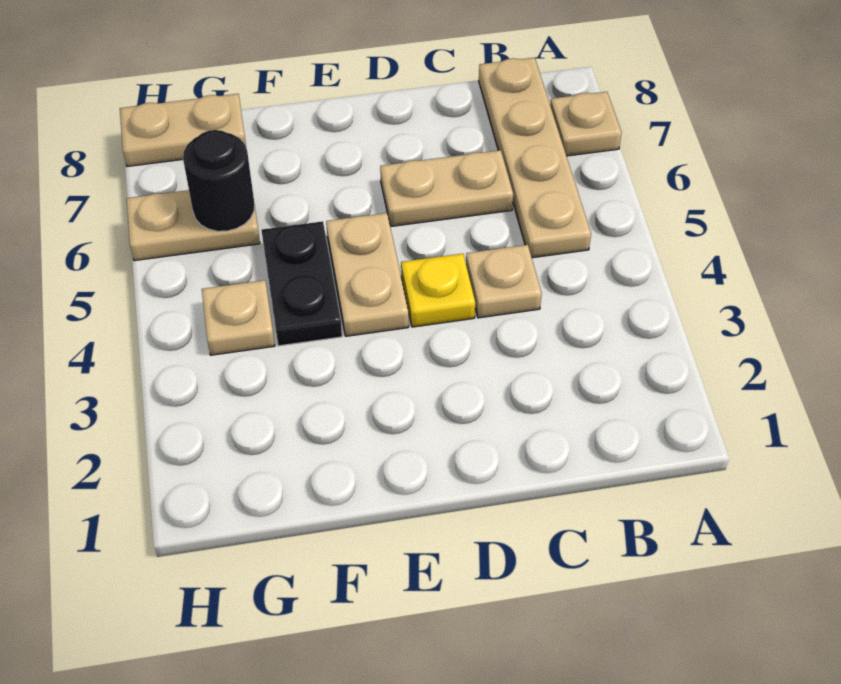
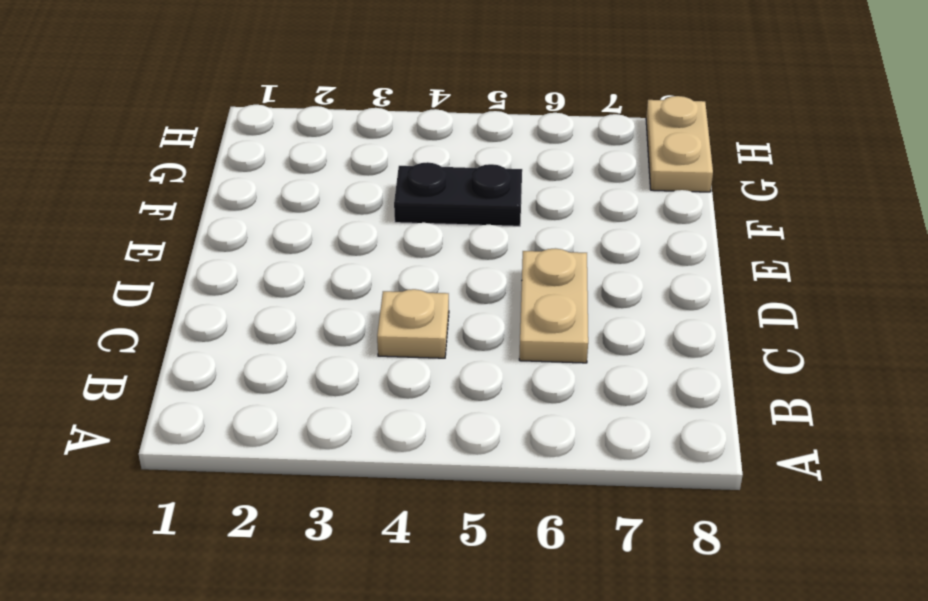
none -> tan plate A7 level 1
none -> tan plate B5:B8 level 1

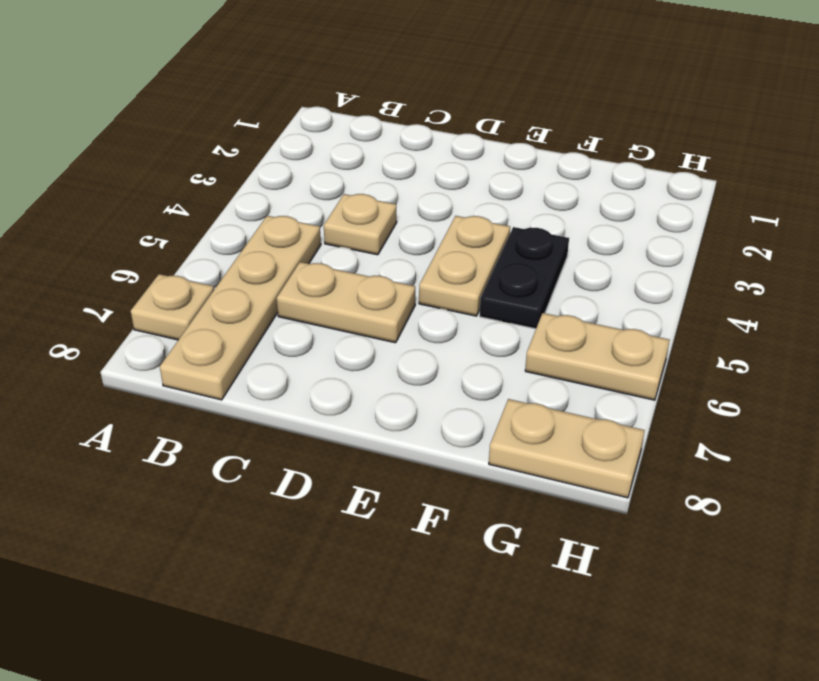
none -> yellow plate D4 level 1
none -> tan plate G4 level 1

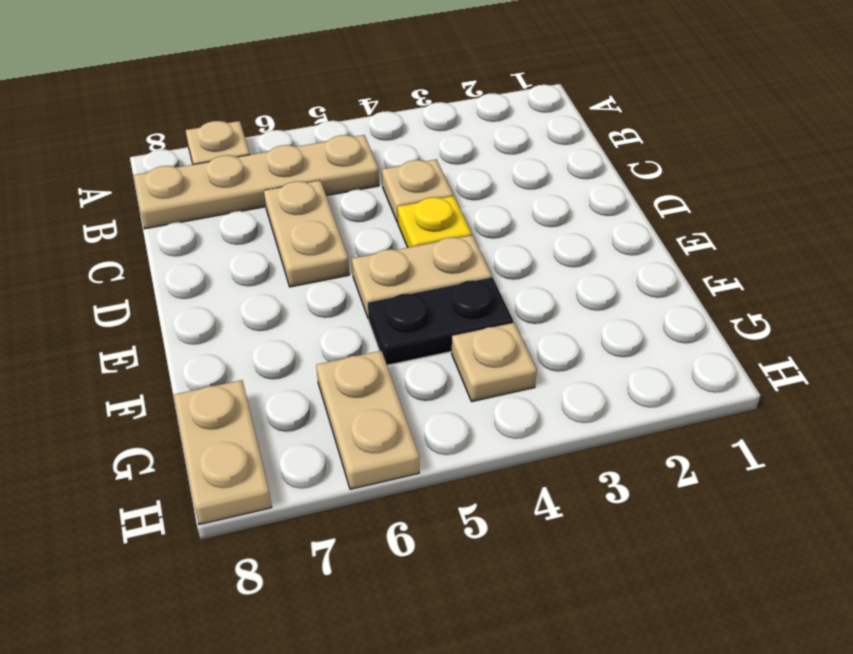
none -> black round brick G6 level 2

